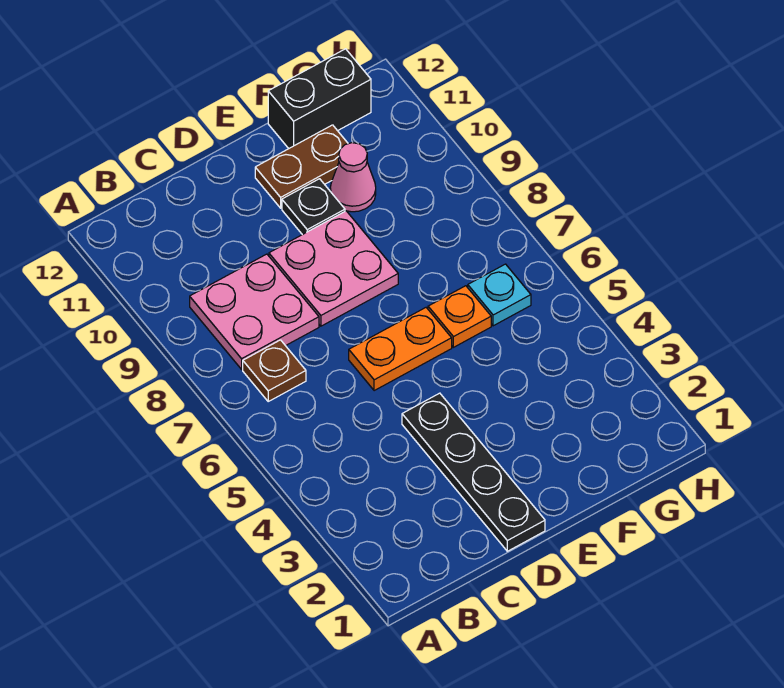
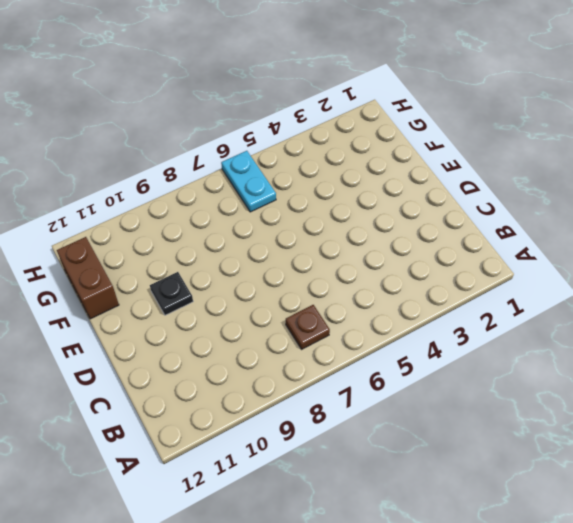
brown brick F12:G12 level 1 -> black brick F12:G12 level 1
cyan plate G6:H6 level 1 -> cyan plate G6 level 1
none -> pink plate B8:C9 level 1
none -> black plate D1:D4 level 1

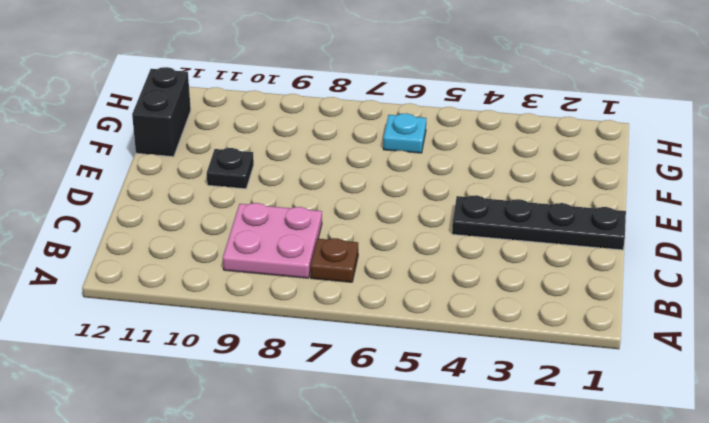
none -> orange plate D6:E6 level 1
none -> pink plate D8:E9 level 1

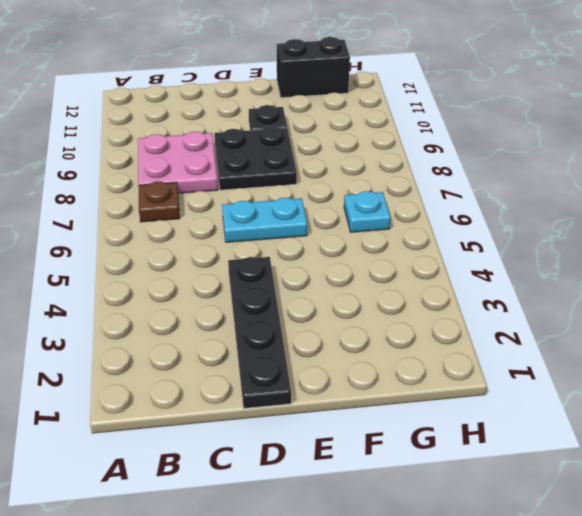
cyan plate D6:E6 level 1 -> orange plate D6:E6 level 1
black plate D8:E9 level 1 -> pink plate D8:E9 level 1
none -> brown plate E11:F11 level 1
none -> orange plate F6 level 1

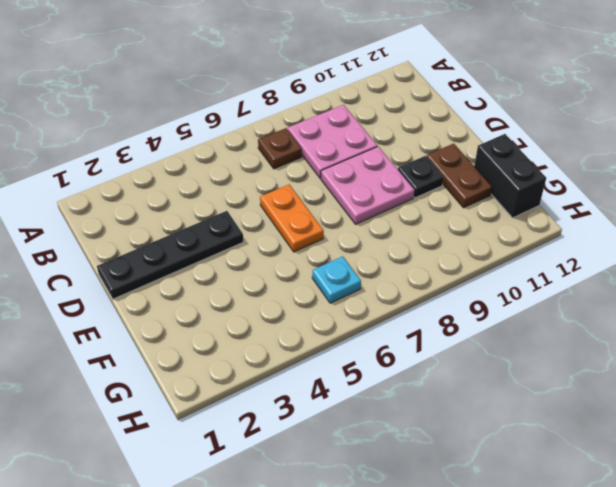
none -> orange plate F6 level 1
none -> pink cone F10 level 1

